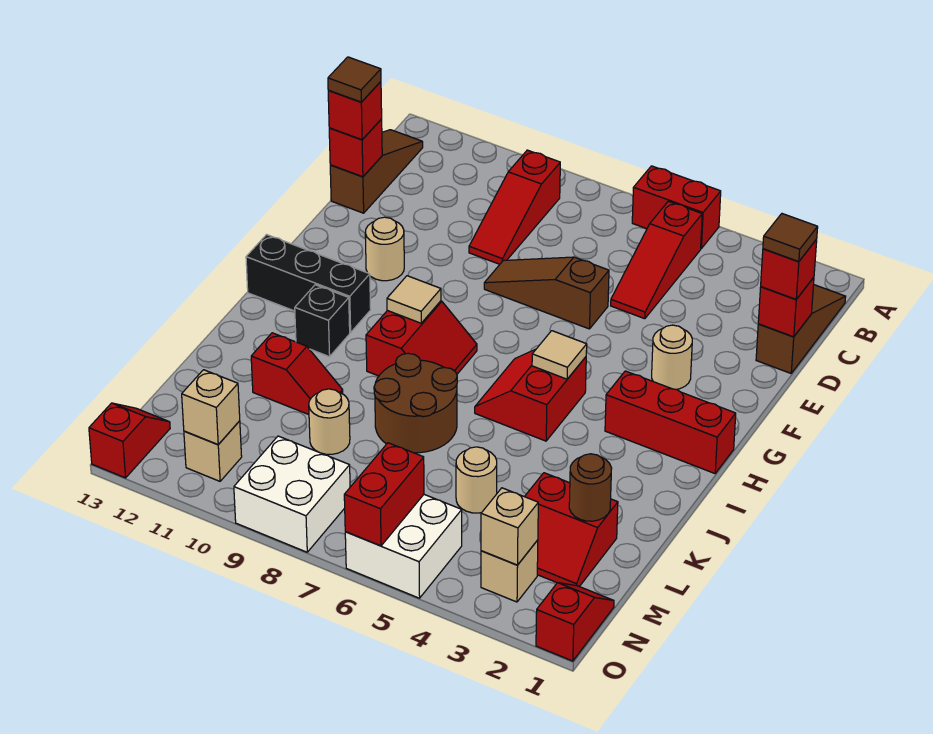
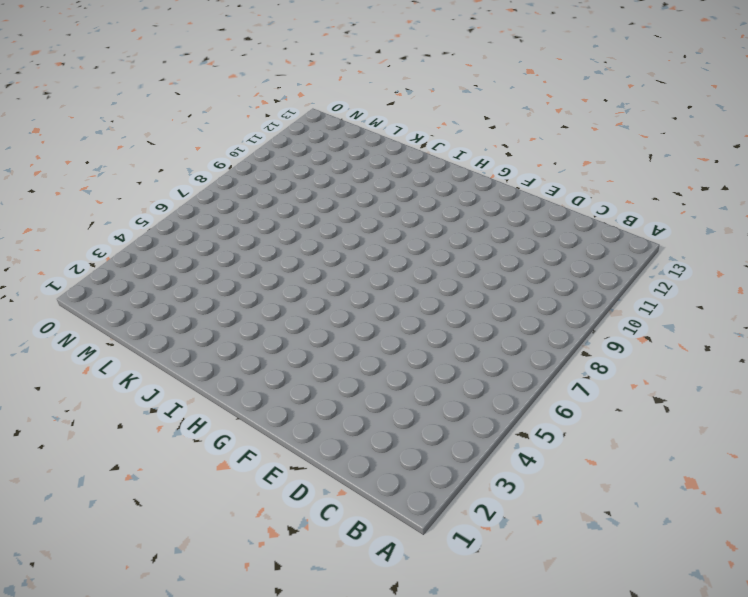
none -> red brick A5:A6 level 1
none -> brown slope B1:D1 level 1 top D
none -> red slope B5:D5 level 1 top B
none -> red slope B9:D9 level 1 top B

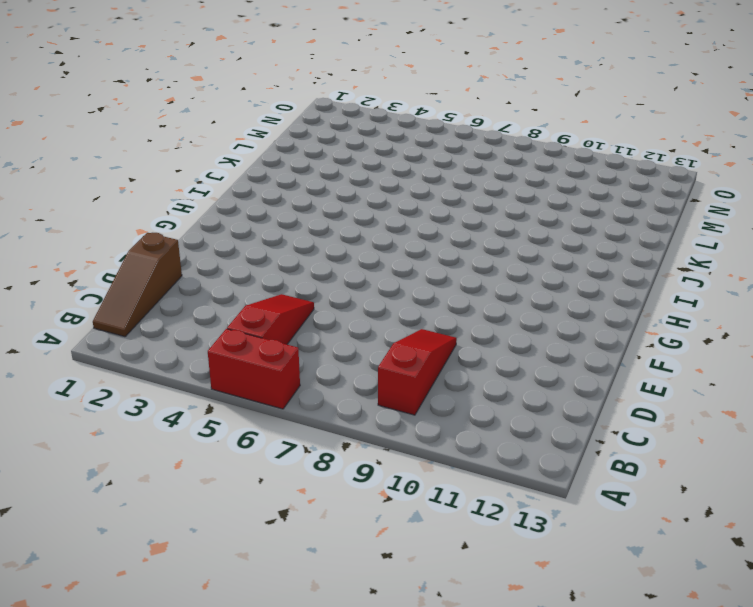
none -> brown slope B13:D13 level 1 top D
none -> brown slope E6:E8 level 1 top 6
none -> tan round brick F3 level 1
none -> tan round brick F11 level 1

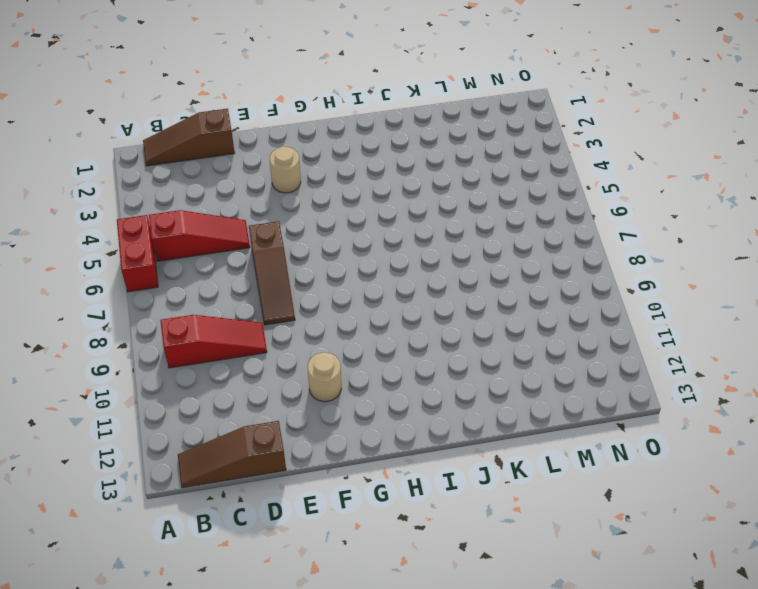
none -> red brick H1:H3 level 1
none -> red slope H5:I6 level 1 top 5
none -> red slope H8:I9 level 1 top 9
none -> black brick H11:H13 level 1

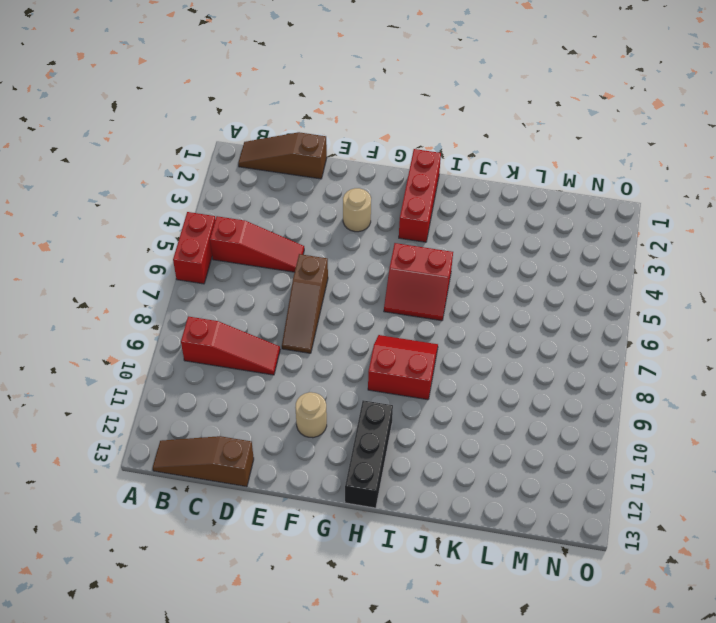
none -> black brick I11 level 1
none -> brown round brick J7:K8 level 1
none -> red slope K10:K11 level 1 top 11
none -> red slope L2:M3 level 1 top L

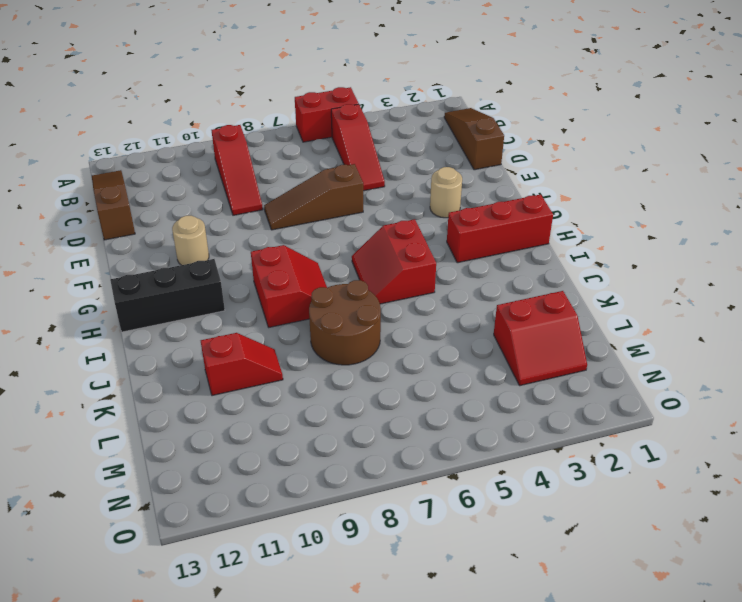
none -> black brick I11 level 1
none -> tan round brick L5 level 1
none -> tan round brick L9 level 1
none -> red slope N1:O1 level 1 top O

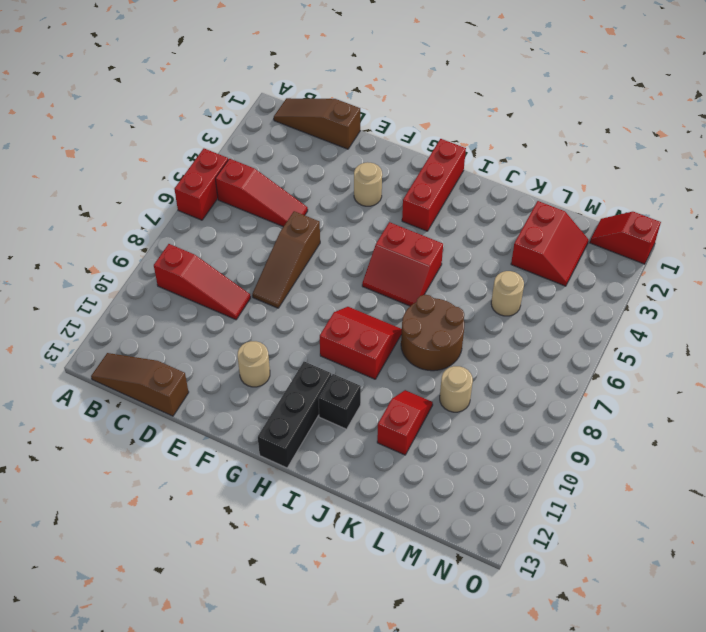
none -> tan brick N3 level 1
none -> white brick N5:O6 level 1
none -> white brick N8:O9 level 1
none -> tan brick N11 level 1

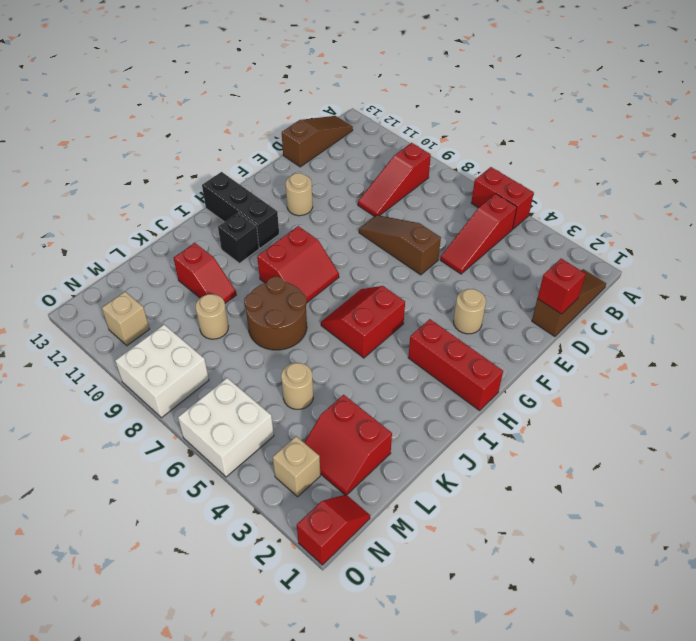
none -> red slope N13:O13 level 1 top O
none -> red brick D13 level 2
none -> tan tile H5 level 2
none -> tan tile H9 level 2

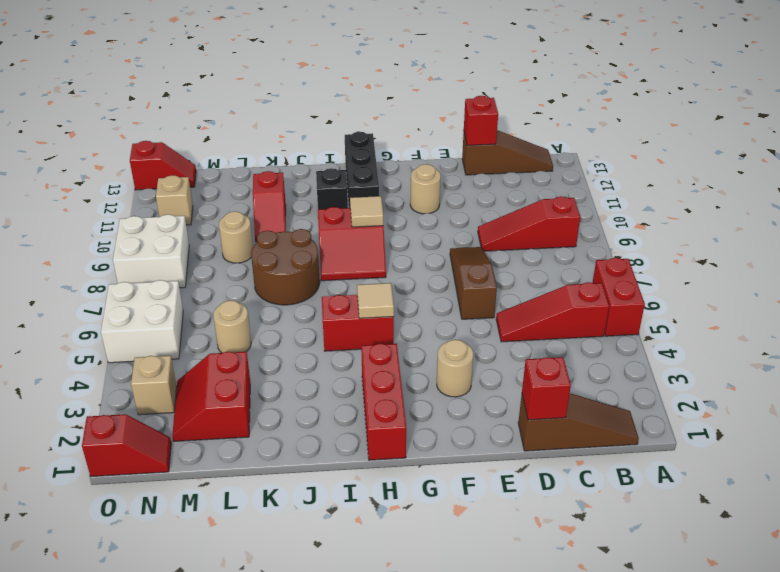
none -> brown round brick L2 level 2
none -> tan brick N3 level 2
none -> red brick N6:O6 level 2
none -> tan brick N11 level 2

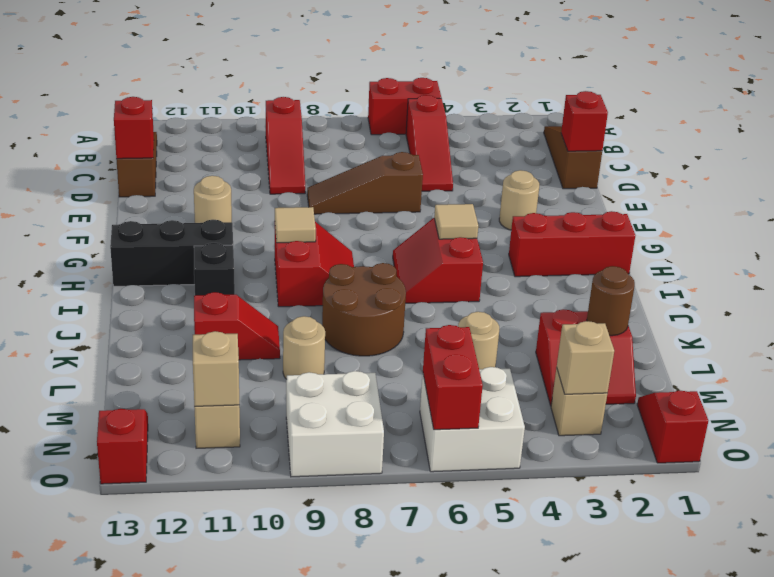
none -> red brick D1 level 3
none -> red brick D13 level 3
none -> brown tile D1 level 4
none -> brown tile D13 level 4

